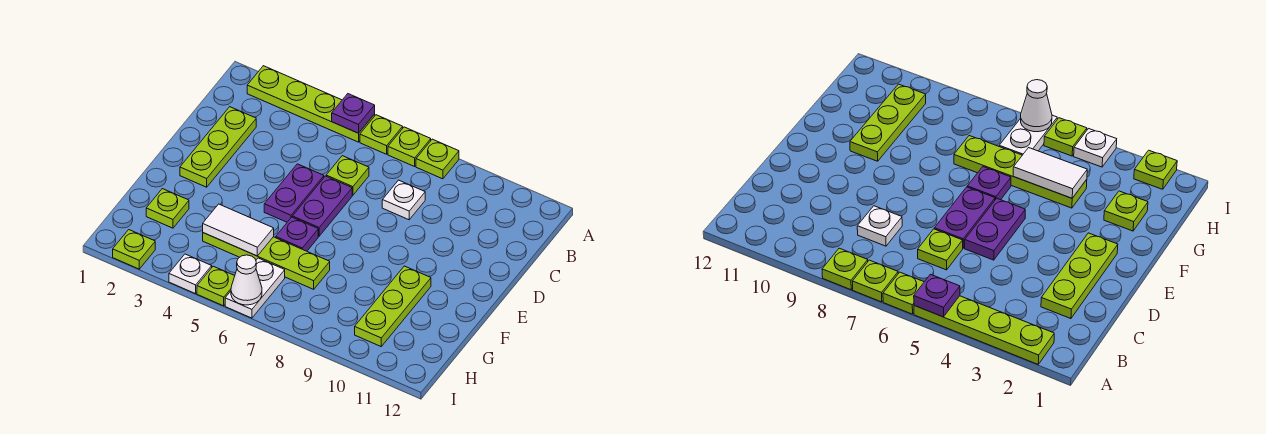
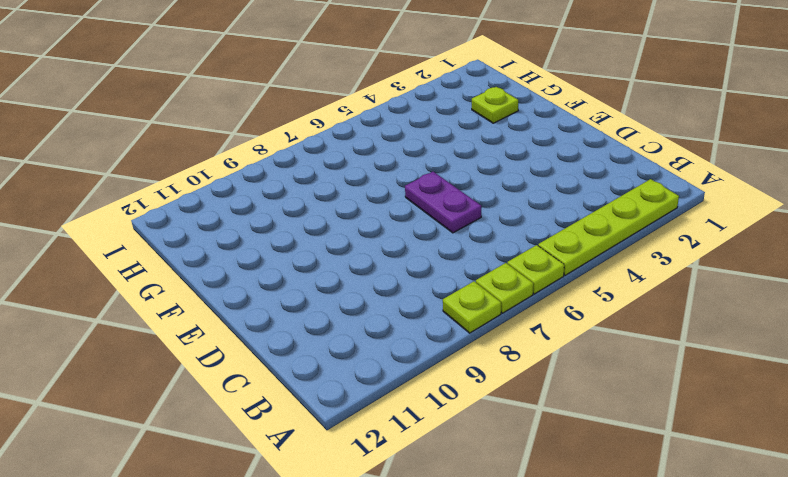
none -> lime plate C2:E2 level 1
none -> lime plate C6 level 1
none -> white plate C8 level 1

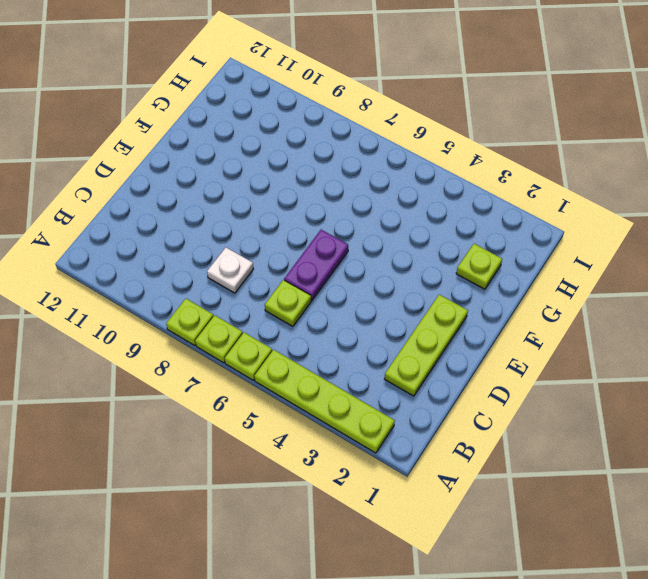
none -> purple plate D5:E5 level 1
none -> purple plate F6 level 1
none -> lime plate F10:H10 level 1

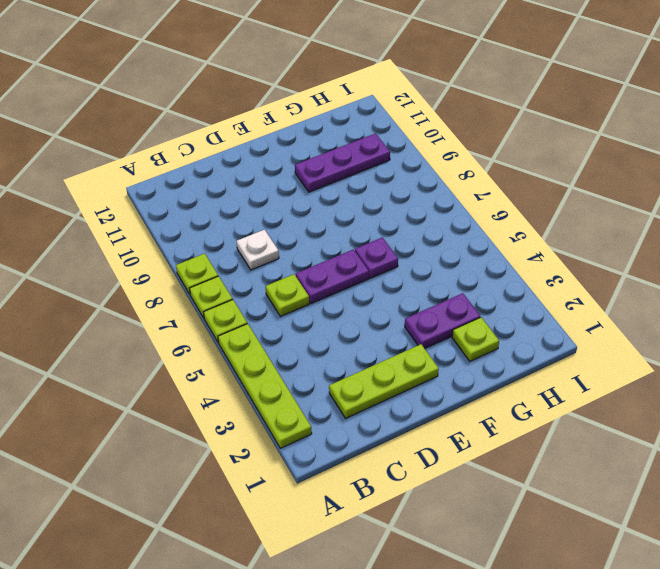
purple plate F3:G3 level 1 -> purple plate D5:E5 level 1
purple plate F10:H10 level 1 -> lime plate F10:H10 level 1
none -> lime plate G4:G7 level 1
none -> white plate H6:I6 level 1
none -> lime plate I2 level 1

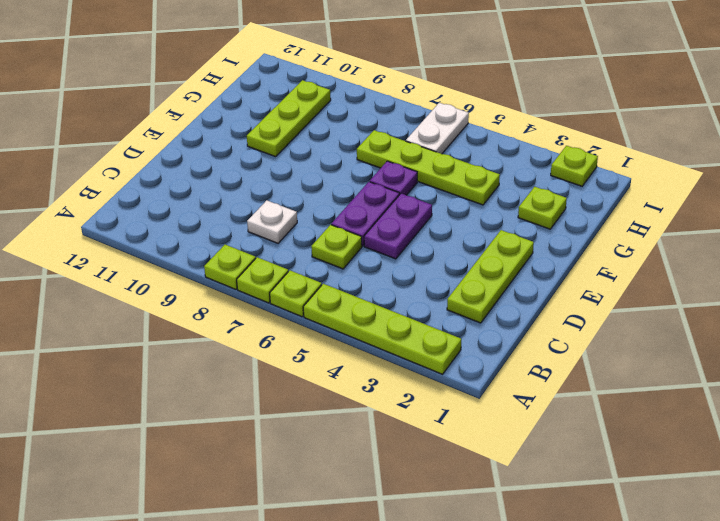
none -> white plate I4 level 1
none -> lime plate I5 level 1
none -> purple plate A5 level 2

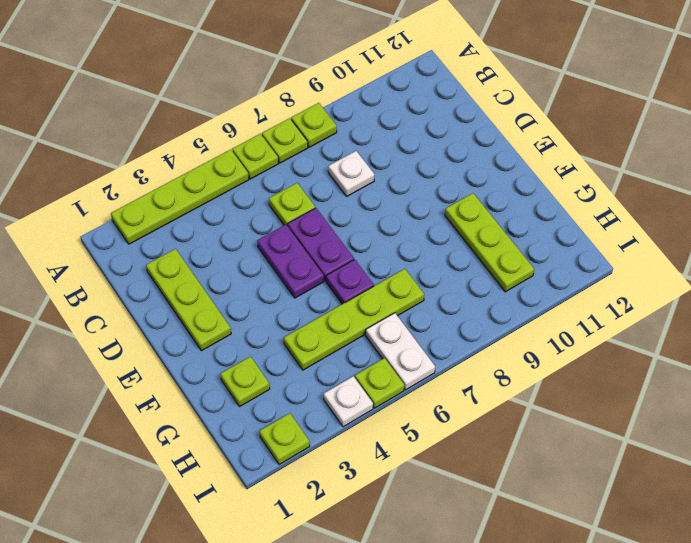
none -> purple plate A5 level 2
none -> white tile G4:G5 level 2
none -> white cone I6 level 2

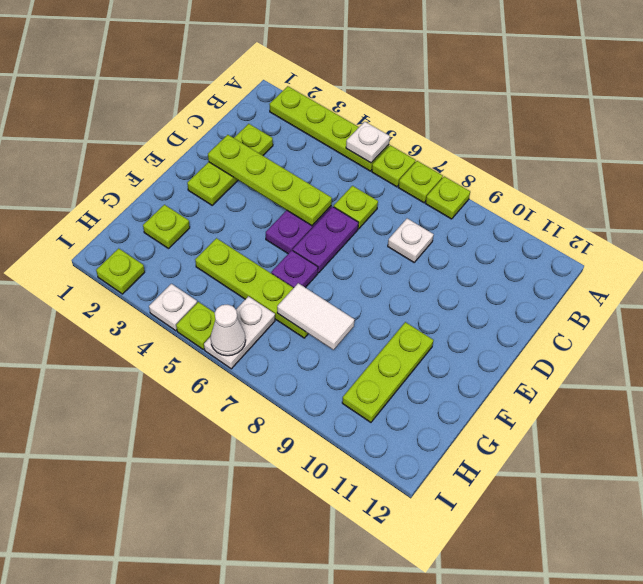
white plate A5 level 2 -> purple plate A5 level 2
lime plate D2:D5 level 2 -> none
white tile G7:G8 level 2 -> white tile G4:G5 level 2

